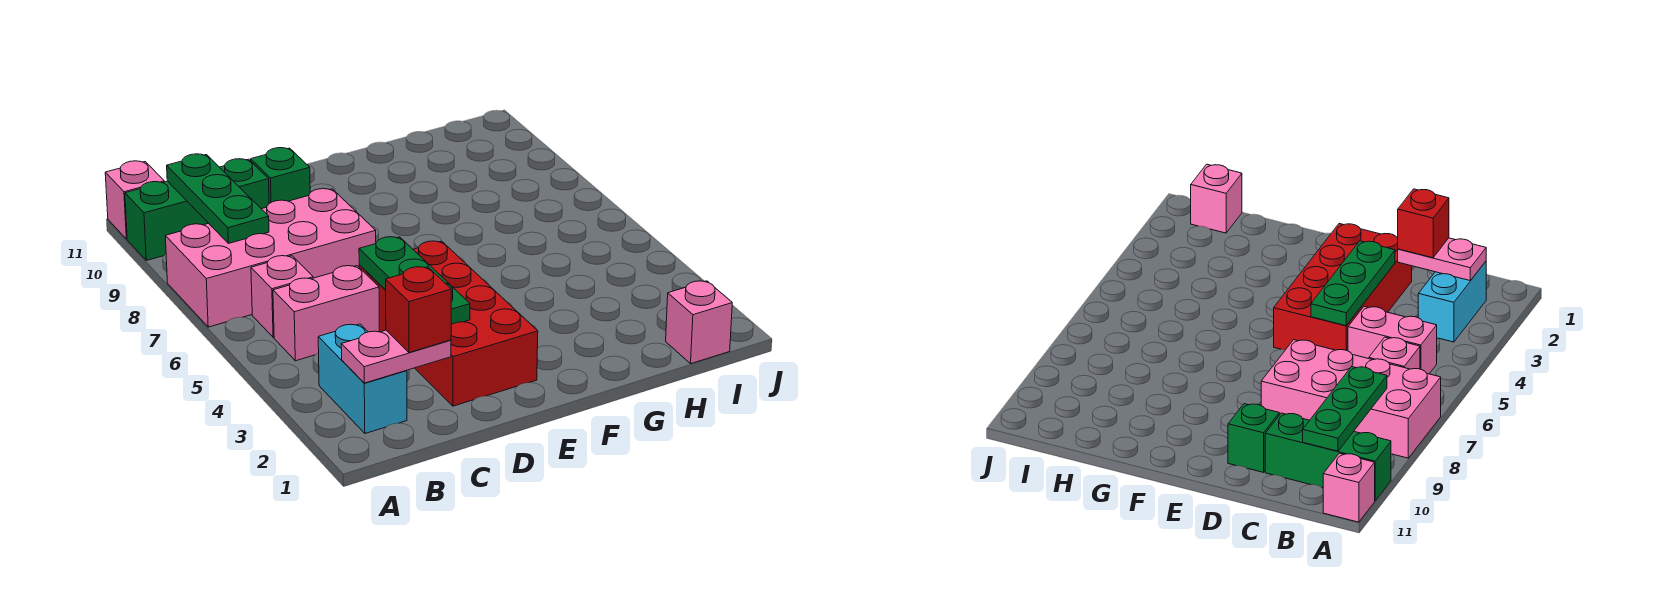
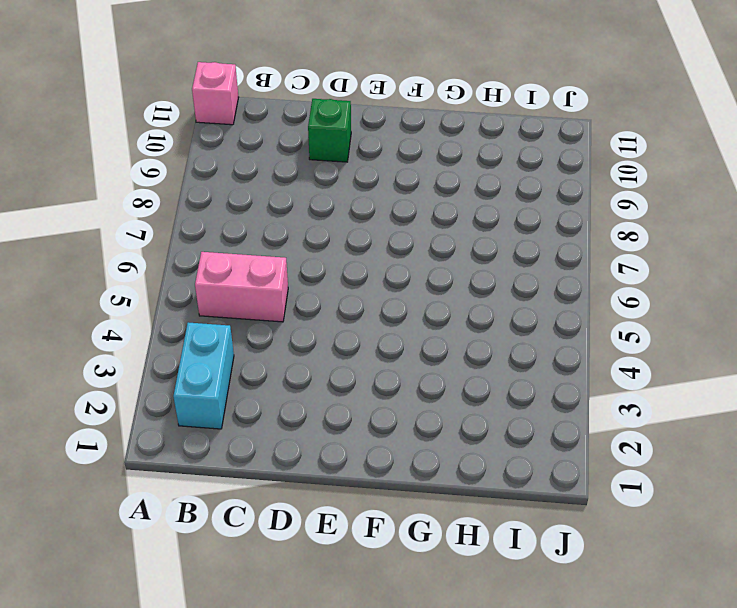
none -> pink brick A7:D8 level 1
none -> green brick A10:C10 level 1
none -> pink brick B6 level 1

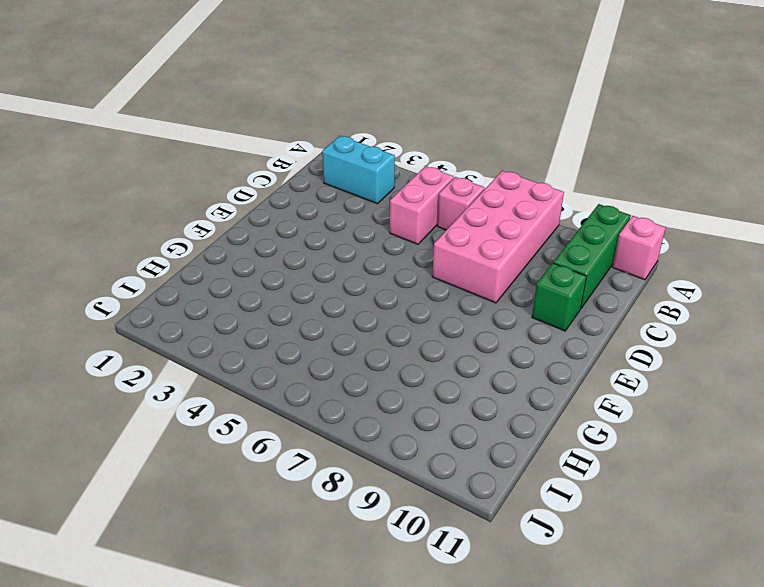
none -> red brick D2:E5 level 1
none -> pink brick I1 level 1
none -> pink plate B2:C2 level 2

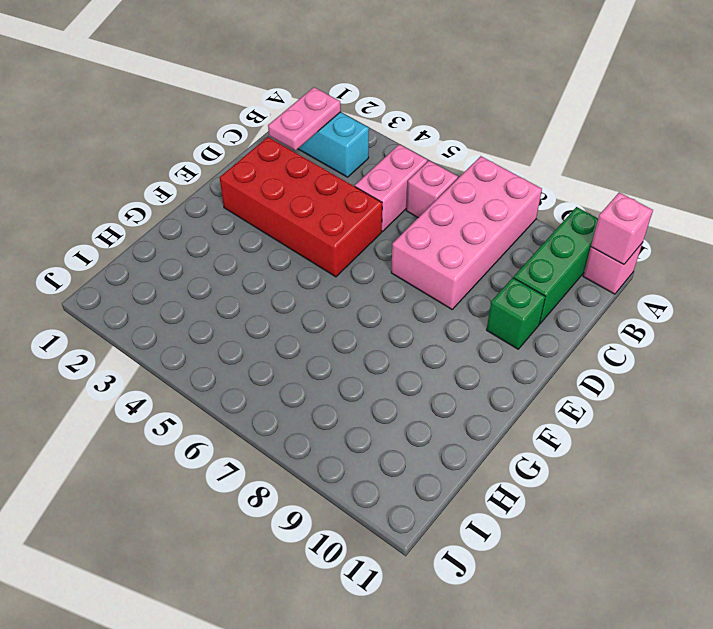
pink brick A11 level 2 -> pink brick I1 level 1
none -> green plate B8:B10 level 2
none -> green plate D3:D5 level 2
none -> red brick C2 level 3

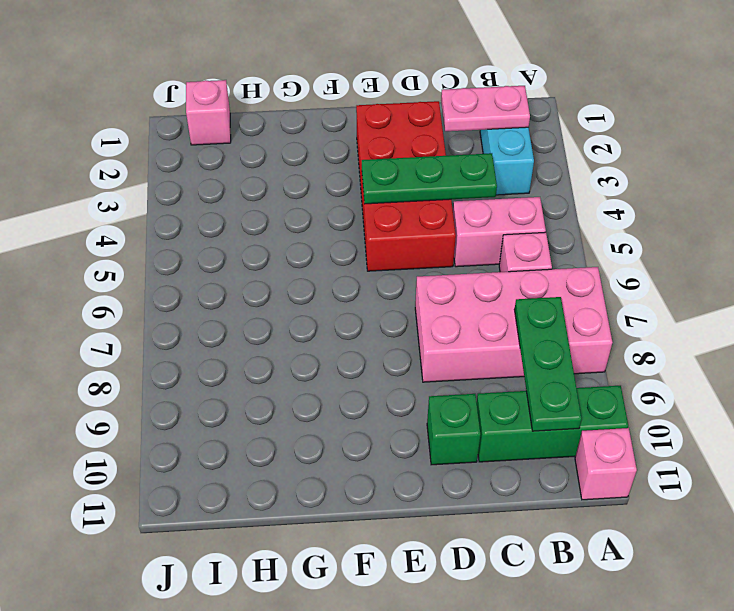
green plate C4:E4 level 2 -> green plate D3:D5 level 2
none -> red brick C2 level 3

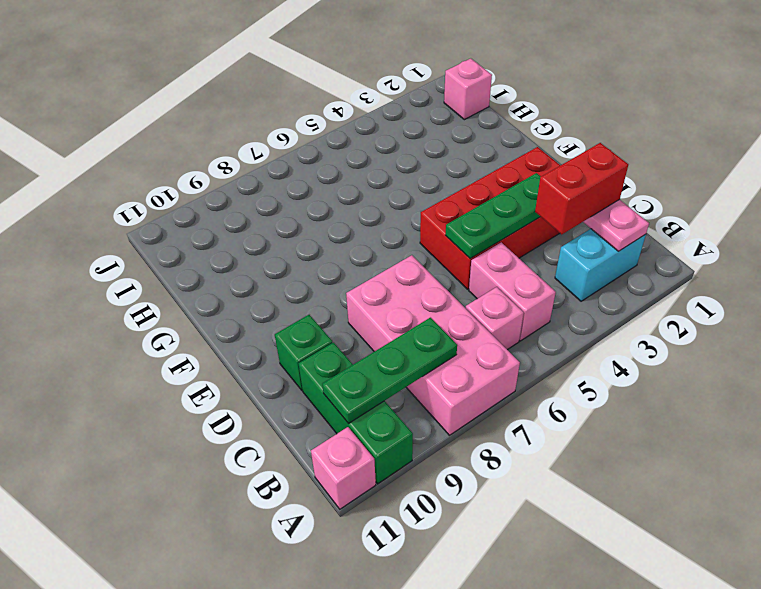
red brick C2:C3 level 3 -> red brick C2 level 3

